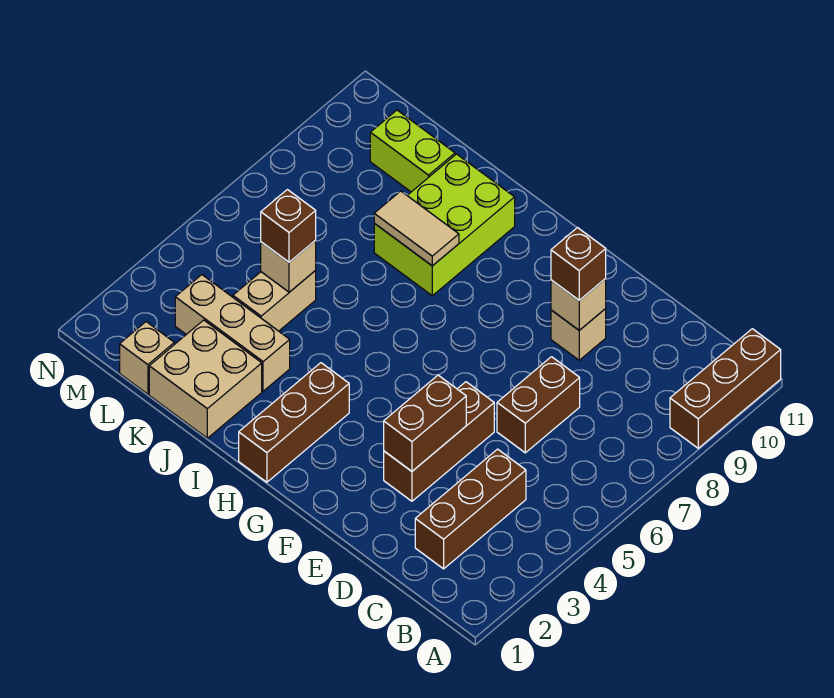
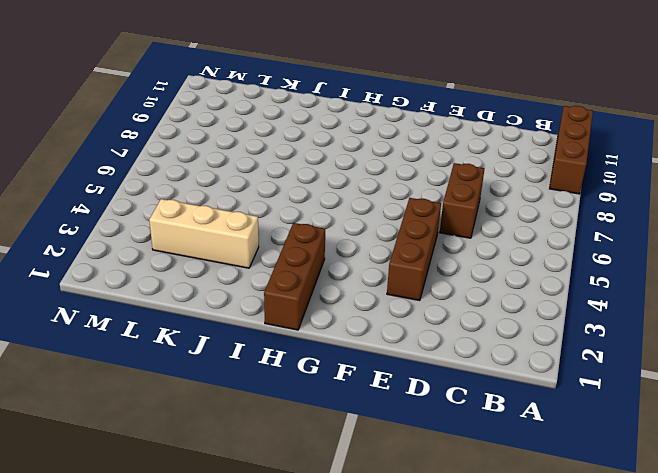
none -> brown brick C2:C4 level 1
none -> tan brick E9 level 1
none -> lime brick I8:J10 level 1

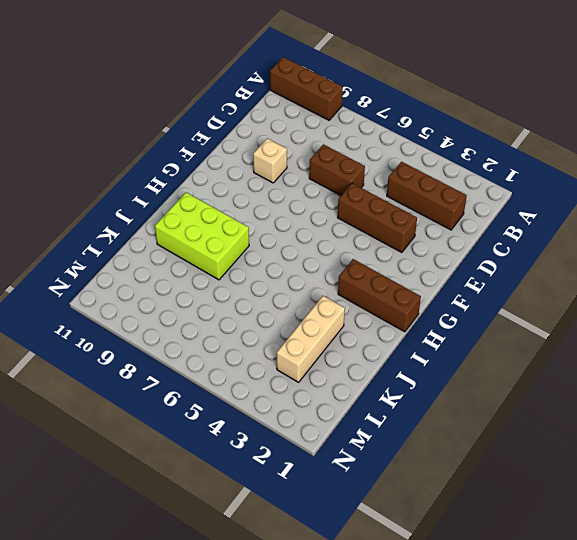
none -> tan brick J1:K2 level 1
none -> tan brick K4:K5 level 1
none -> lime brick K10:L10 level 1

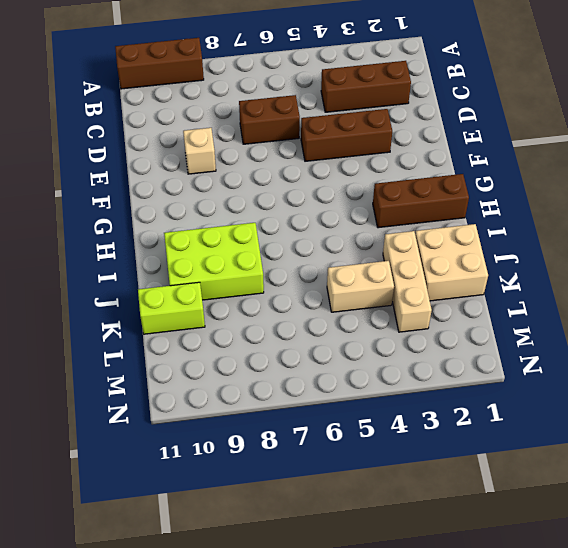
lime brick K10:K11 level 1 -> lime brick K10:L10 level 1
none -> tan brick L1 level 1
none -> brown brick E3:E4 level 2
none -> tan brick E9 level 2

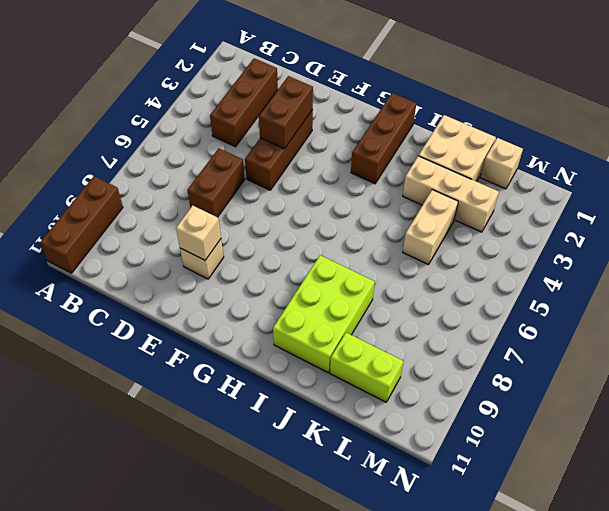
none -> tan tile I8:J8 level 2
none -> tan brick K5 level 2
none -> brown brick E9 level 3

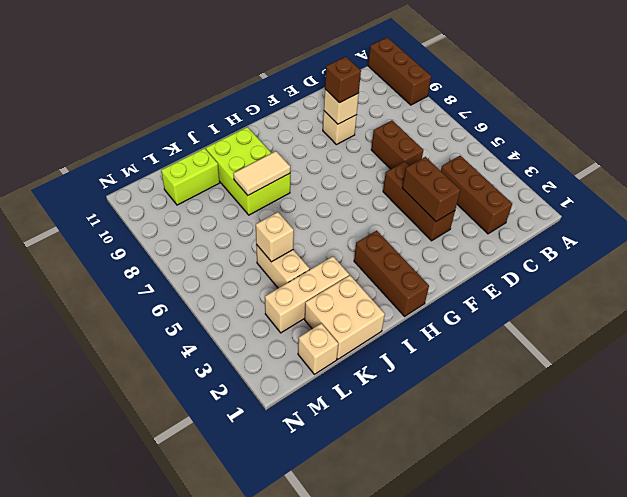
none -> brown brick K5 level 3

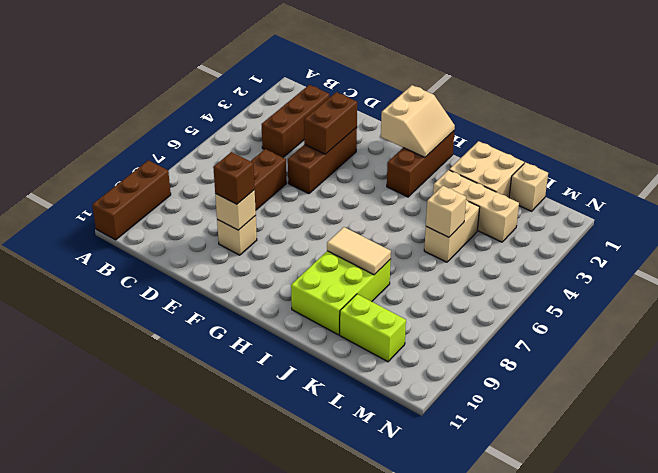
tan slope G1:H2 level 2 top G -> none
none -> brown brick K5 level 3

